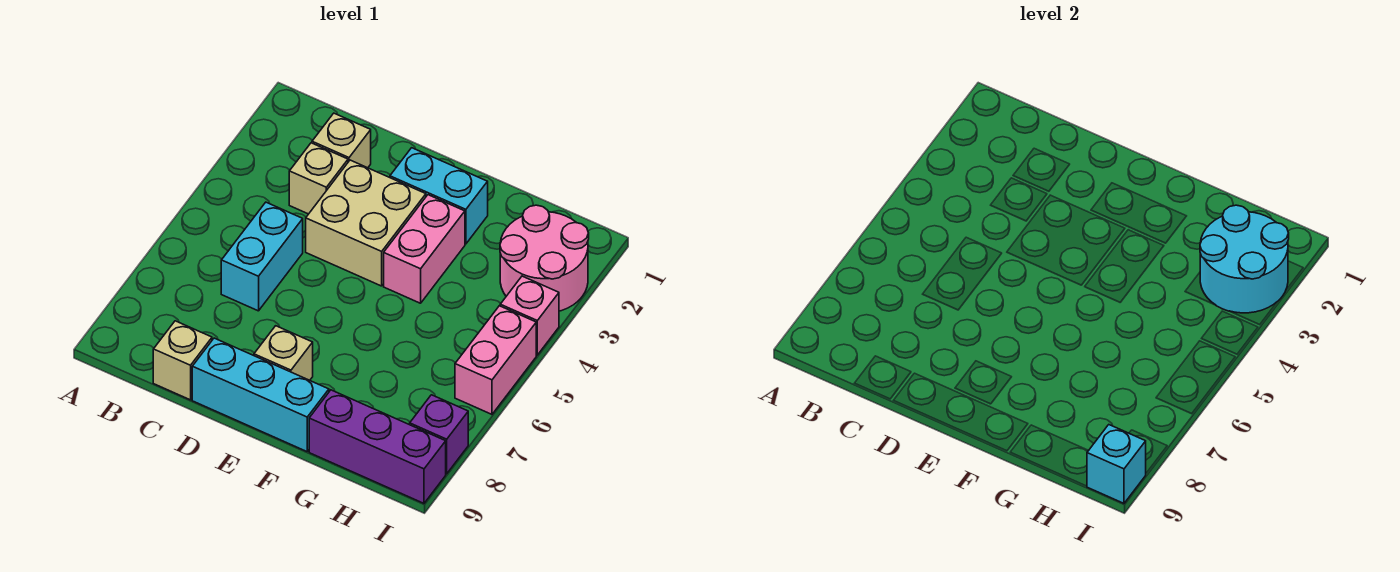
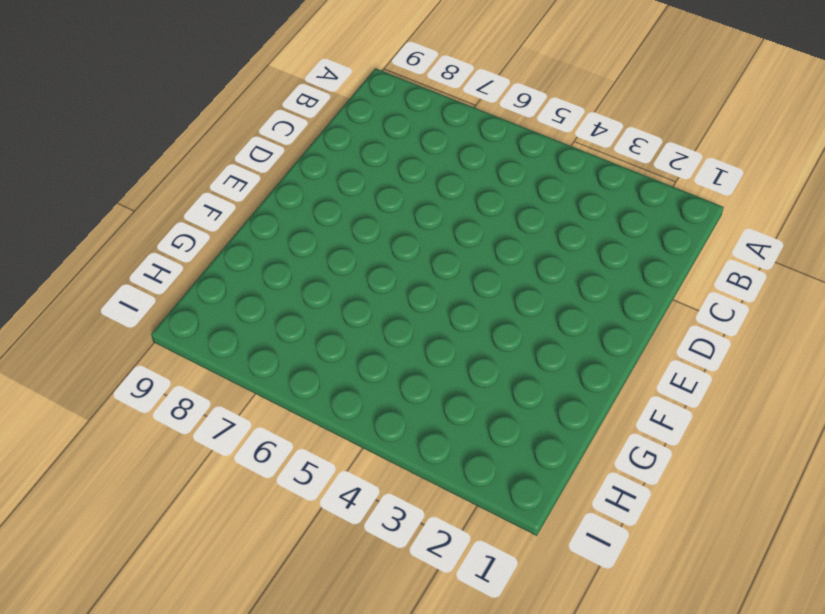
none -> tan brick C2 level 1
none -> tan brick C3 level 1
none -> cyan brick C5:C6 level 1

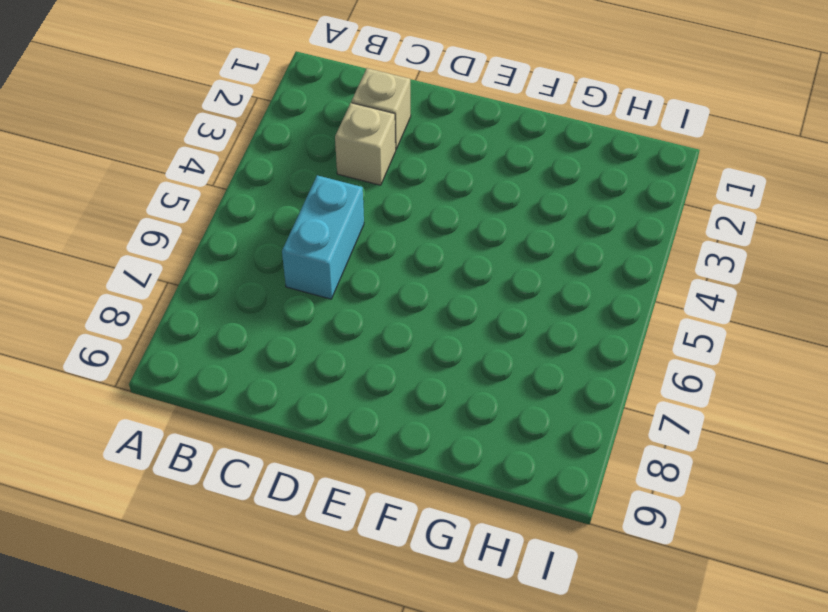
none -> tan brick C9 level 1
none -> tan brick D3:E4 level 1
none -> cyan brick D9:F9 level 1

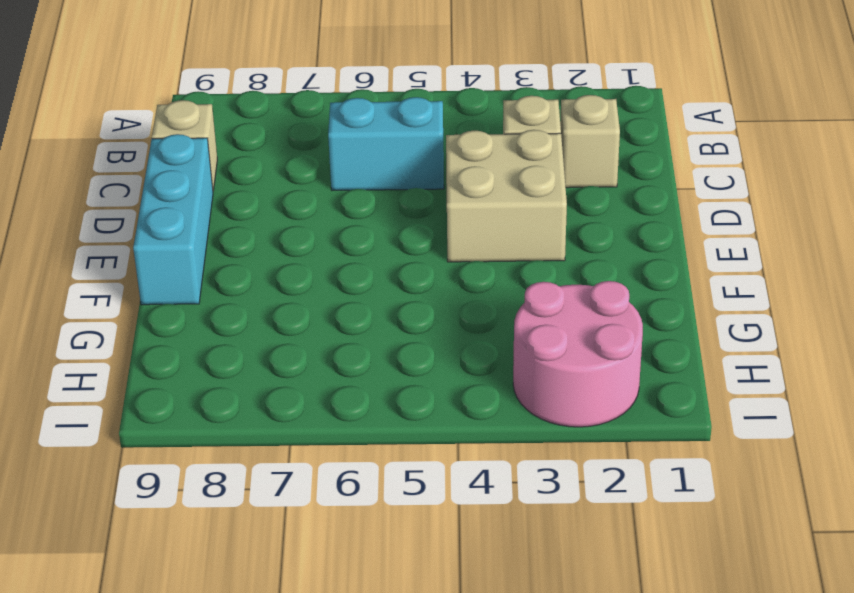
none -> cyan brick E2:F2 level 1
none -> tan brick E8 level 1
none -> pink brick F3:F4 level 1

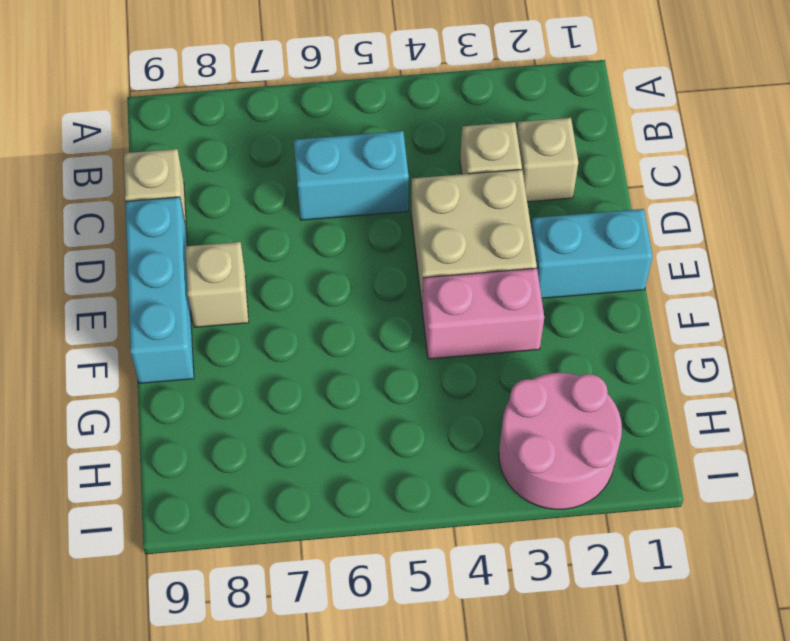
cyan brick E1:E2 level 1 -> cyan brick E2:F2 level 1
none -> purple brick G9:I9 level 1
none -> pink brick I4 level 1
none -> pink brick I5:I6 level 1

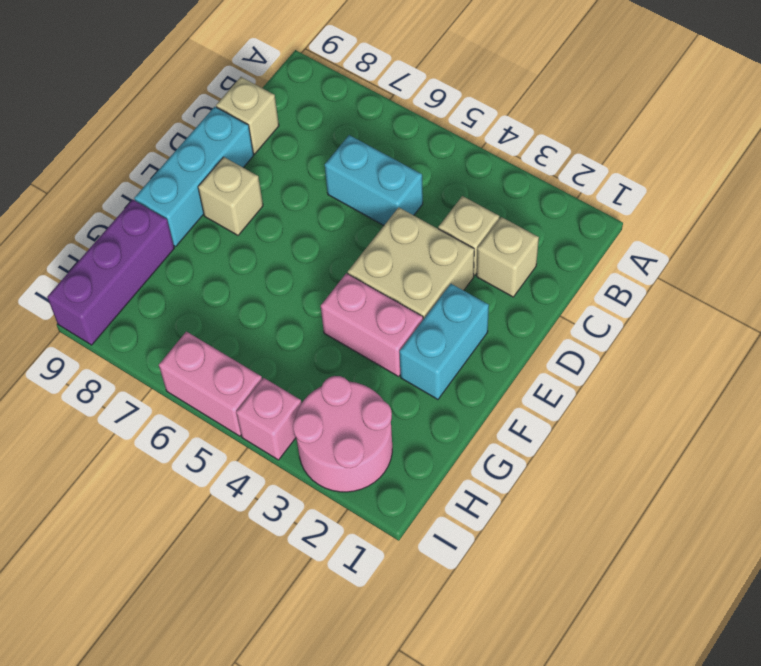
none -> purple brick I8 level 1
none -> cyan round brick H2:I3 level 2
none -> cyan brick I9 level 2

